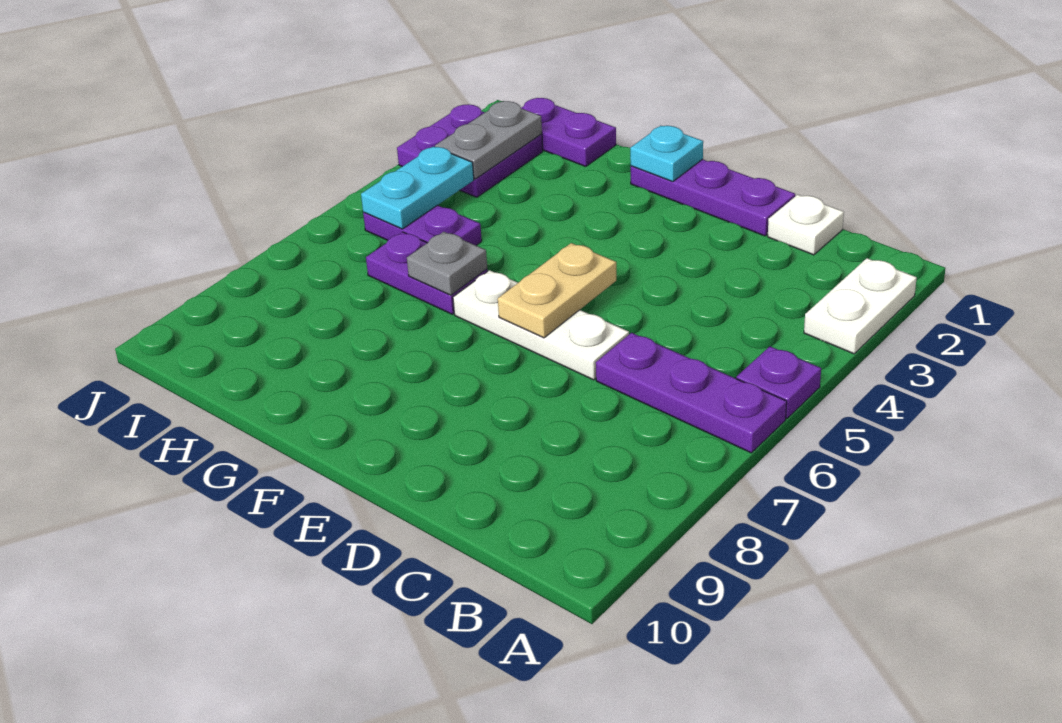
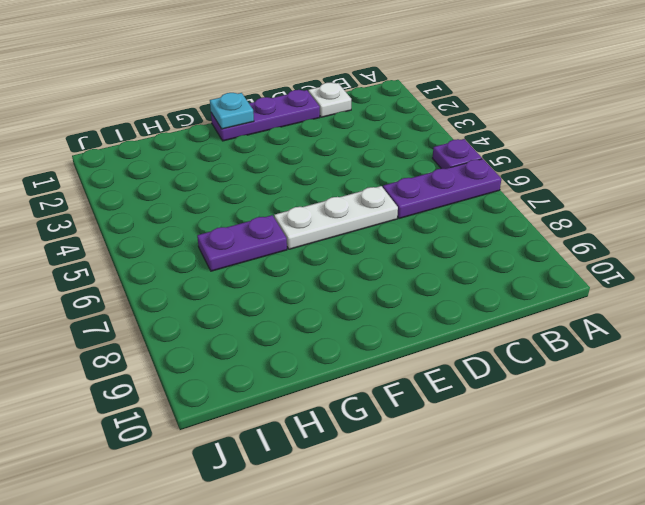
none -> white plate A2:A3 level 1
none -> purple plate H1:I1 level 1
none -> purple plate H5:I5 level 1

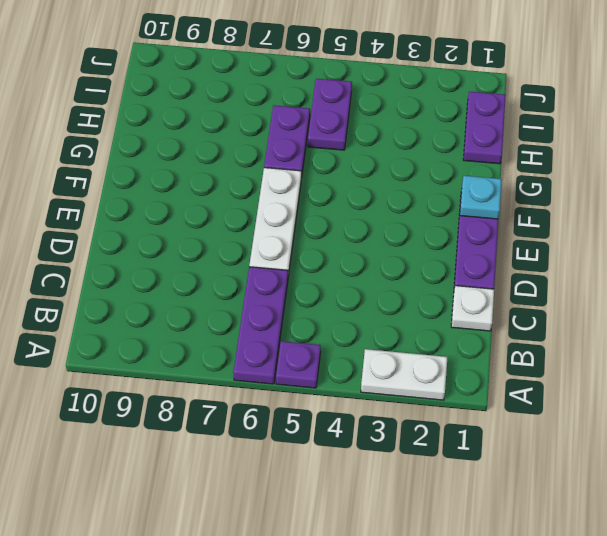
none -> purple plate I2:J3 level 1
none -> tan plate E5:E6 level 2
none -> grey plate G6 level 2

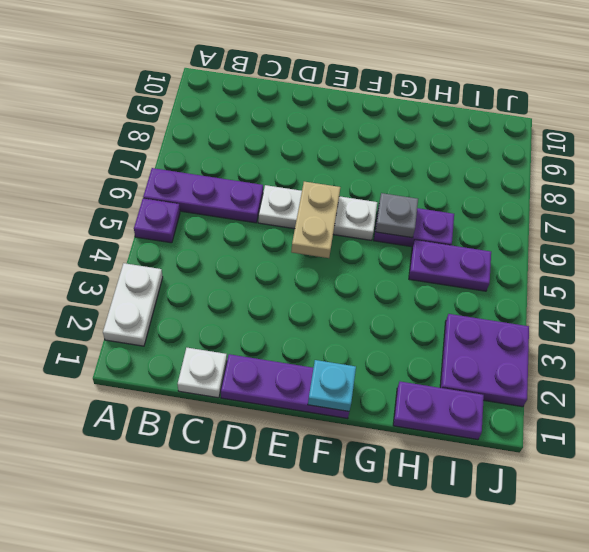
none -> grey plate I2:I3 level 2
none -> cyan plate I4:I5 level 2

